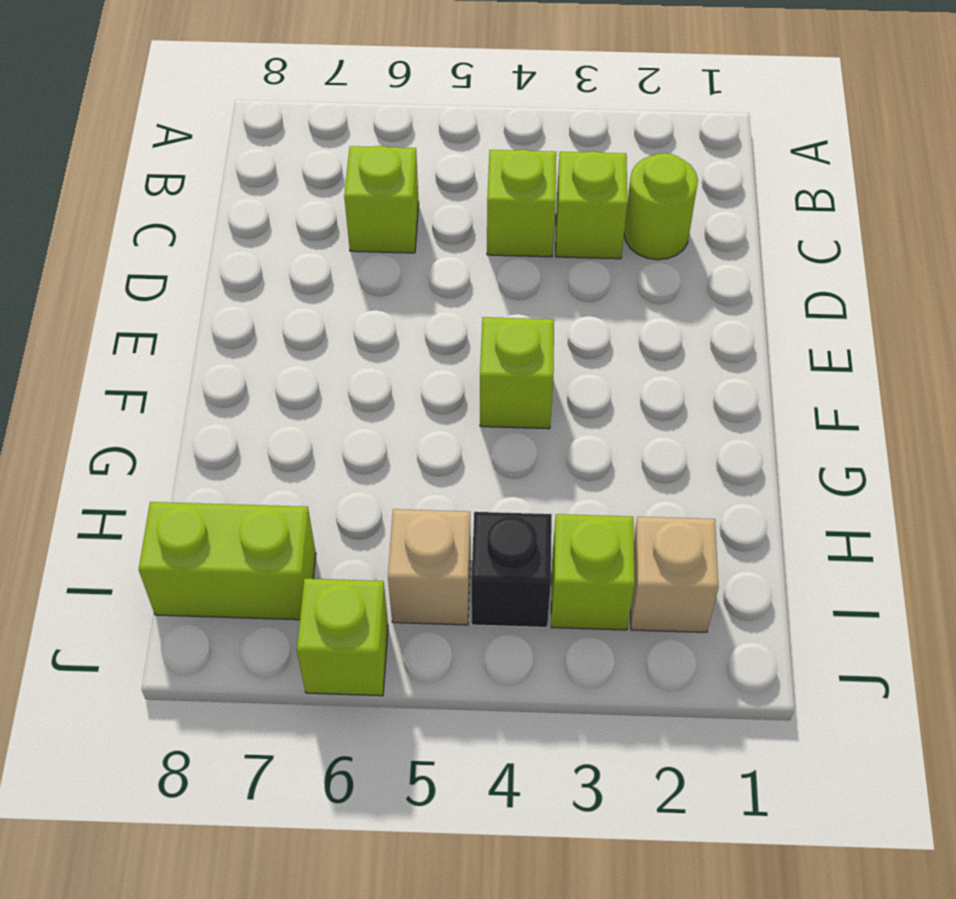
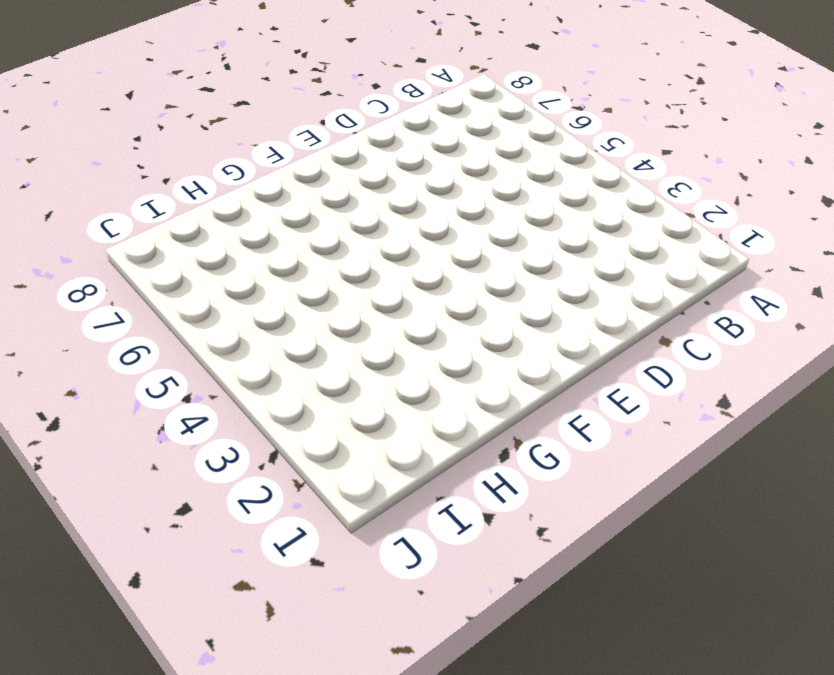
none -> lime round brick C2 level 1
none -> lime brick C3 level 1

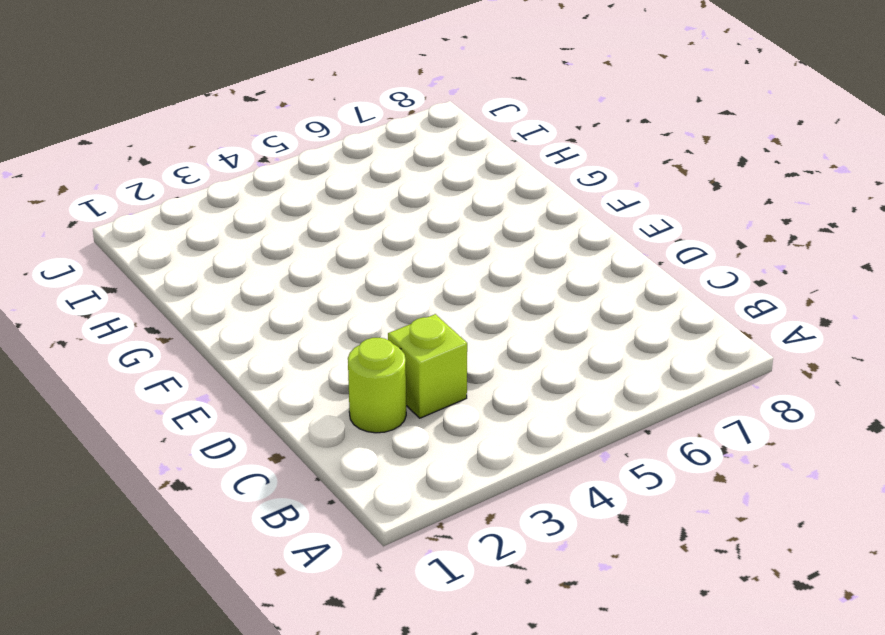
none -> lime brick C4 level 1
none -> lime brick C6 level 1

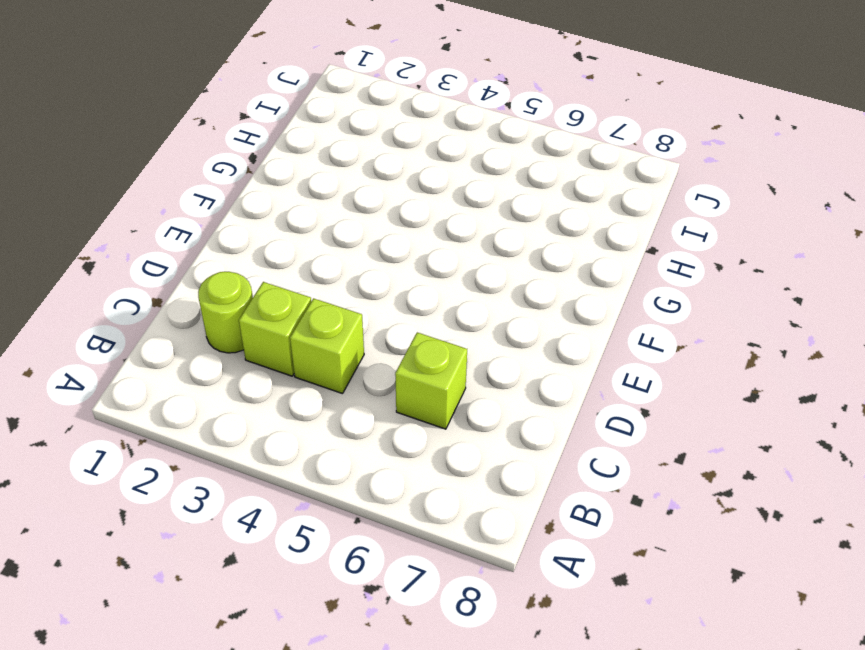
none -> lime brick F4 level 1
none -> tan brick I2 level 1

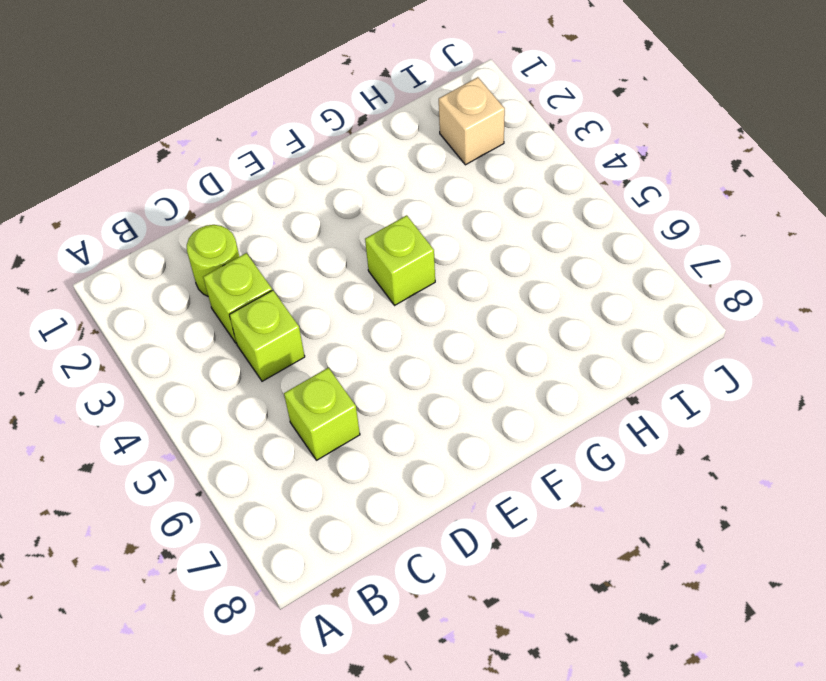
none -> lime brick I3 level 1
none -> black brick I4 level 1

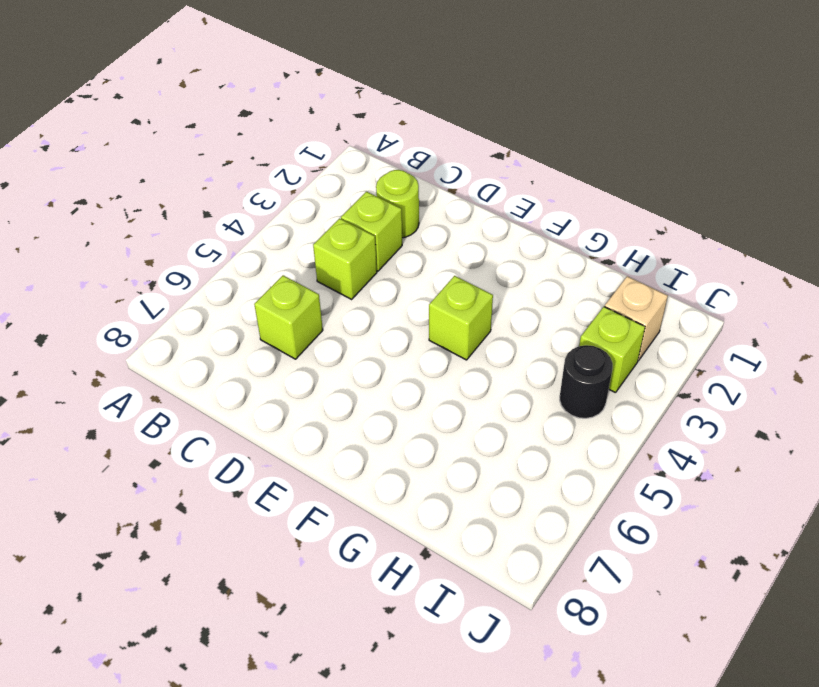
black round brick I4 level 1 -> black brick I4 level 1
none -> tan brick I5 level 1
none -> lime brick I7:I8 level 1

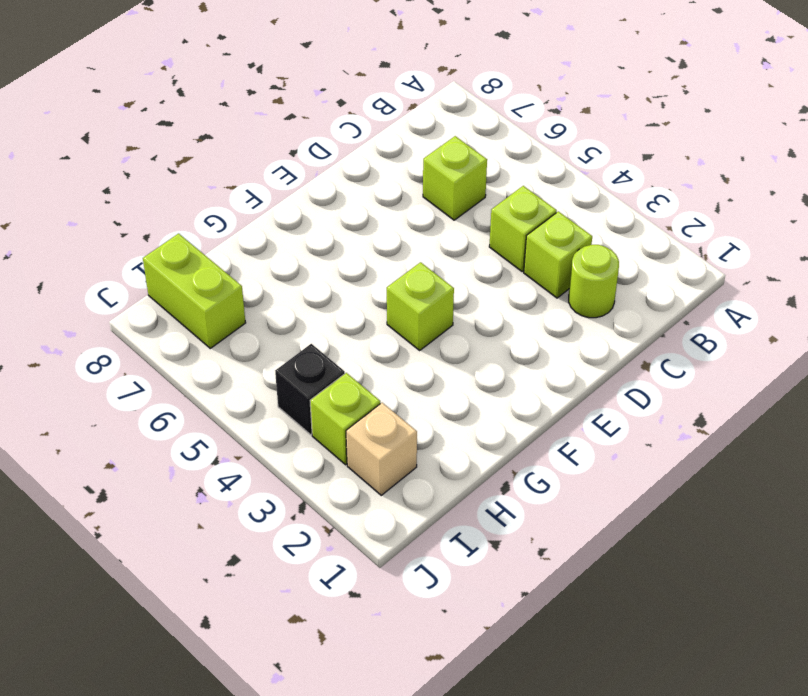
none -> tan brick I5 level 1
none -> lime brick J6 level 1

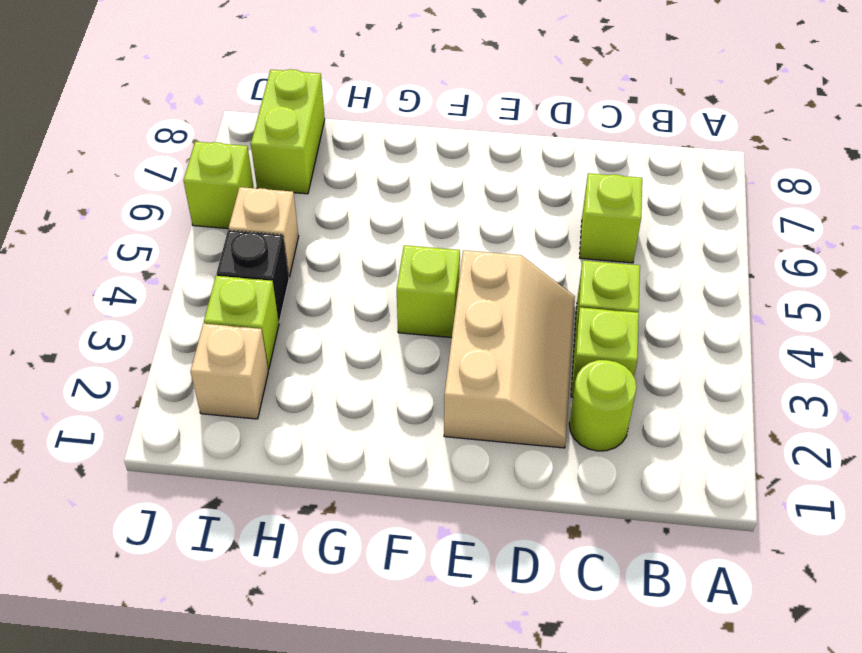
tan slope D2:E4 level 1 top E -> none

